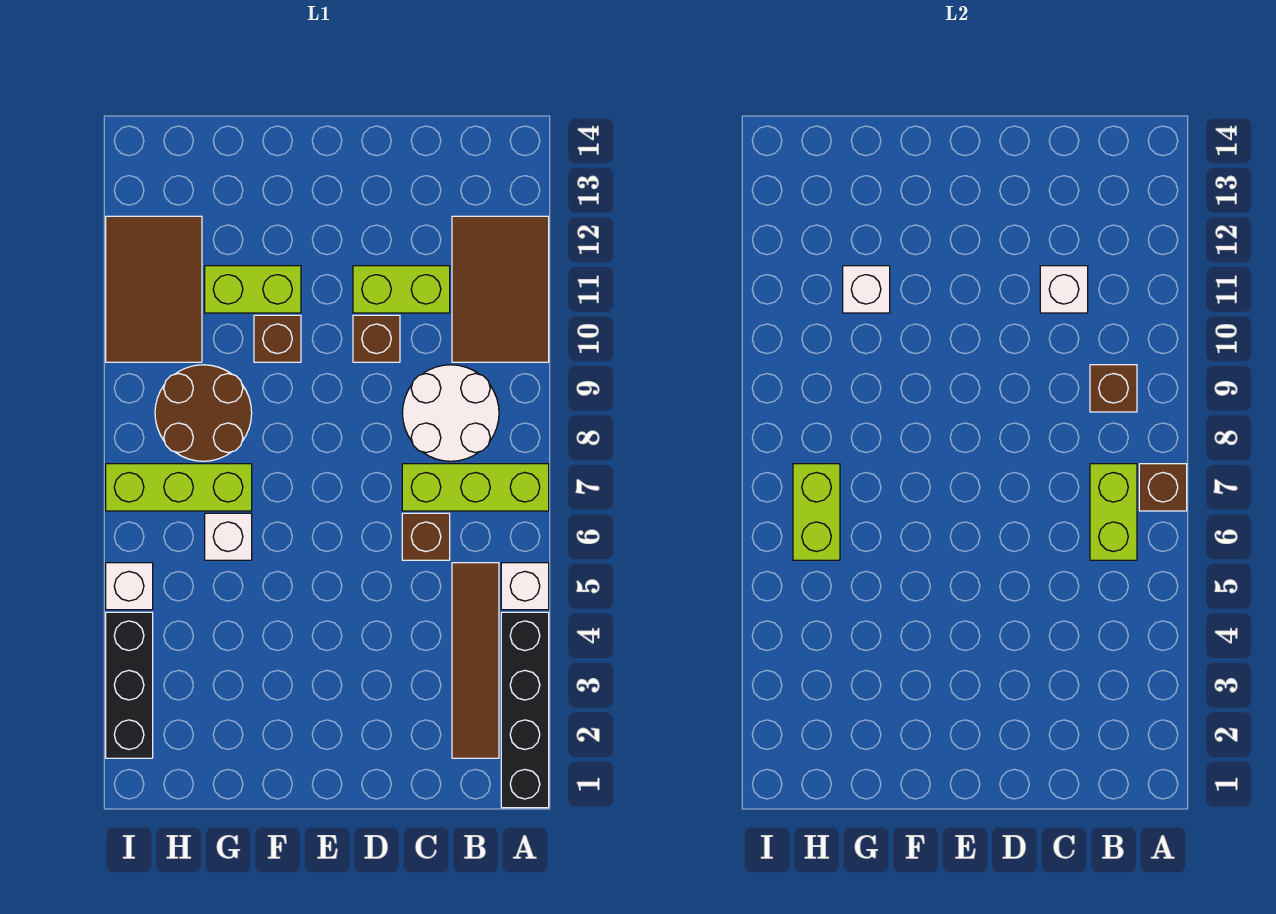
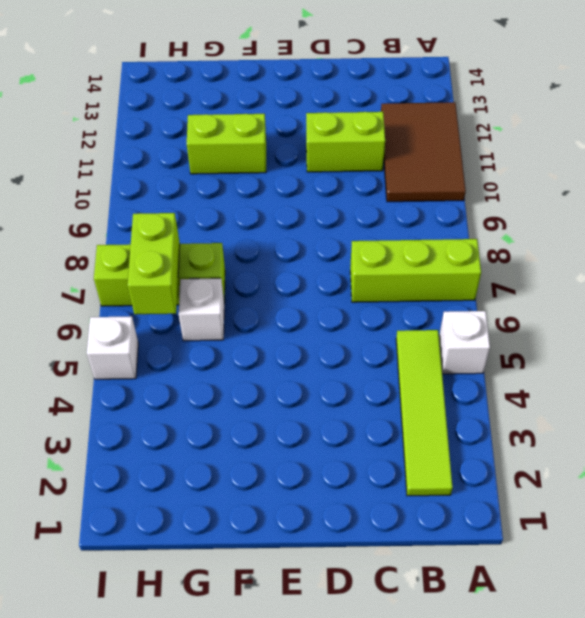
lime tile B2:B5 level 1 -> brown tile B2:B5 level 1
none -> black brick A1:A4 level 1
none -> white round brick B8:C9 level 1
none -> brown brick C6 level 1

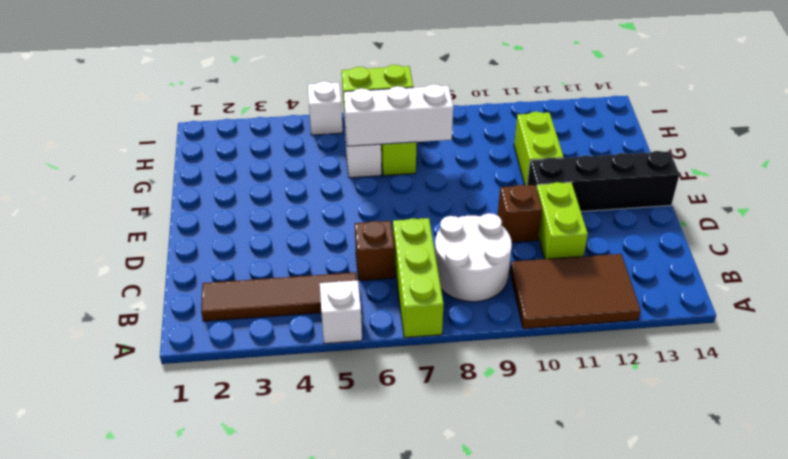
black brick E11:E14 level 1 -> black brick A1:A4 level 1
white brick G6:G8 level 2 -> none
none -> brown brick F10 level 1
none -> brown round brick G8:H9 level 1
none -> brown tile H10:I12 level 1

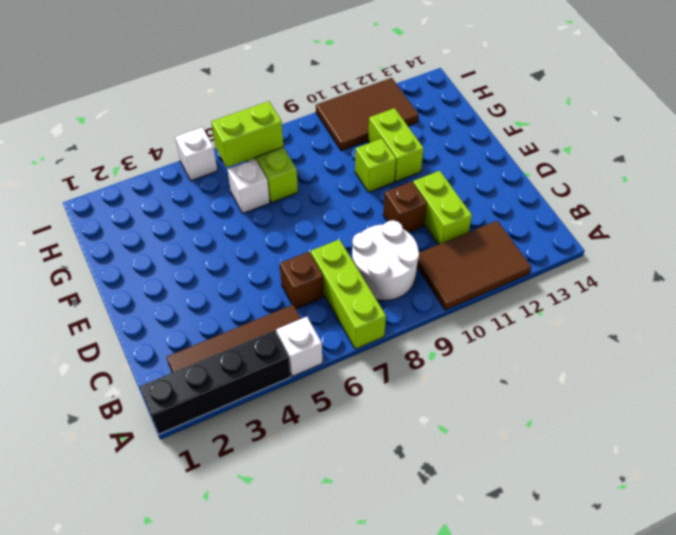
lime brick F10 level 1 -> brown brick F10 level 1
none -> brown round brick G8:H9 level 1
none -> black brick I2:I4 level 1
none -> brown brick A7 level 2

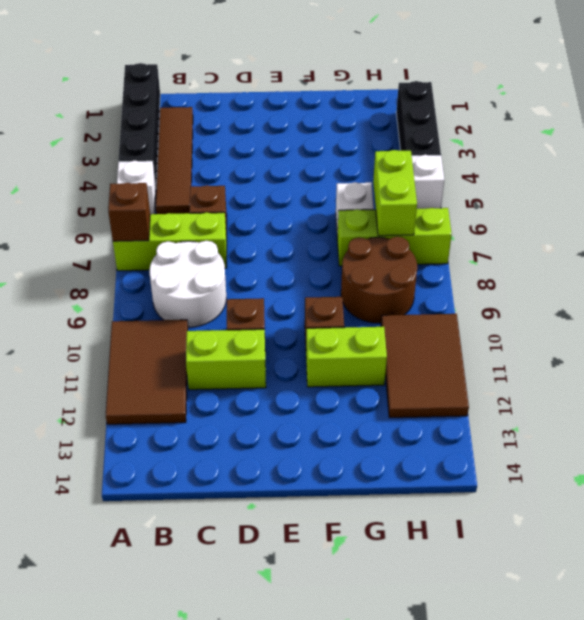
none -> lime brick B6:B7 level 2
none -> brown brick B9 level 2
none -> white brick C11 level 2

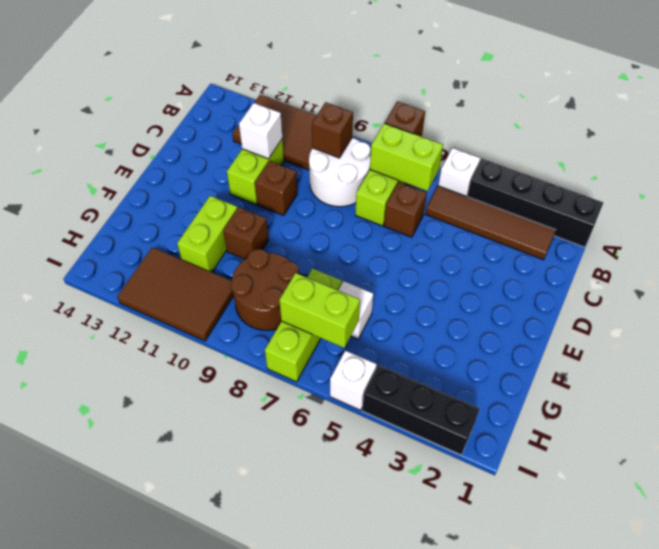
none -> white brick G11 level 2

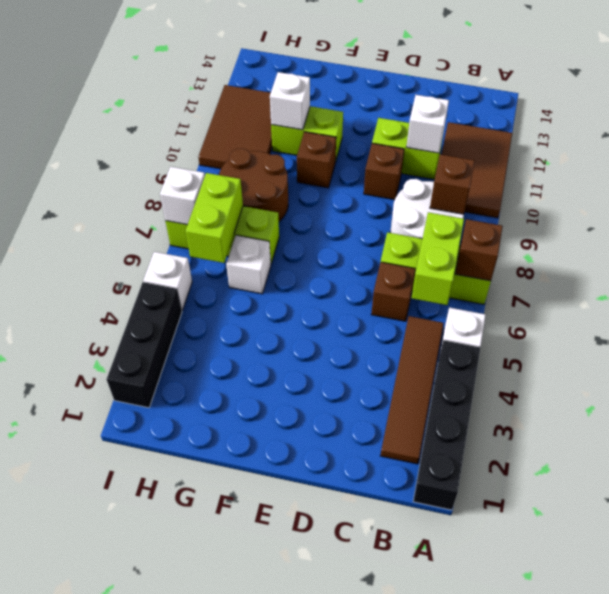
white brick I7 level 2 -> none

